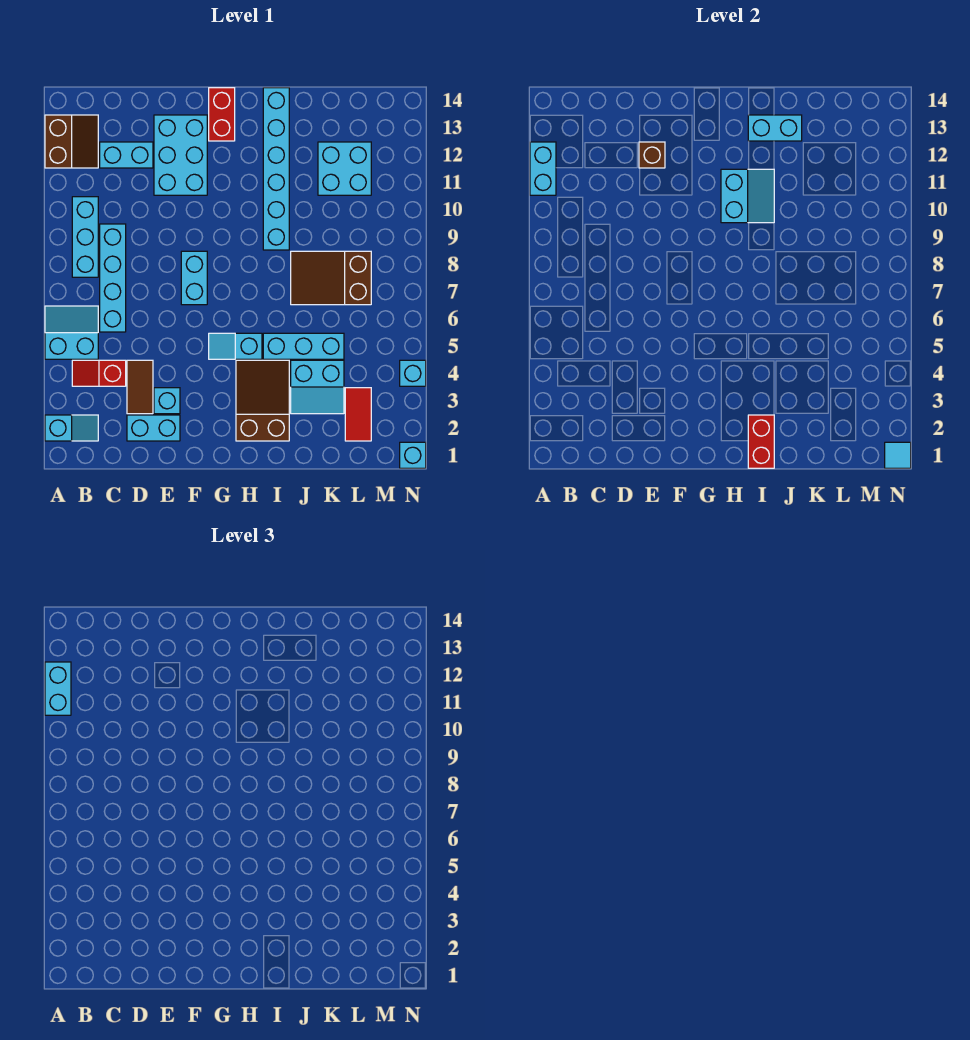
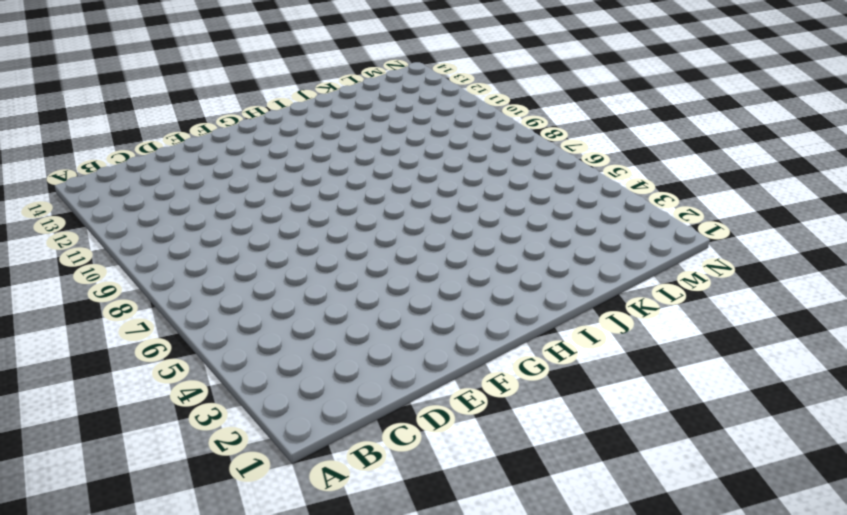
none -> cyan slope A2:B2 level 1 top A
none -> cyan slope A5:B6 level 1 top 5
none -> brown slope A12:B13 level 1 top A
none -> red slope B4:C4 level 1 top C

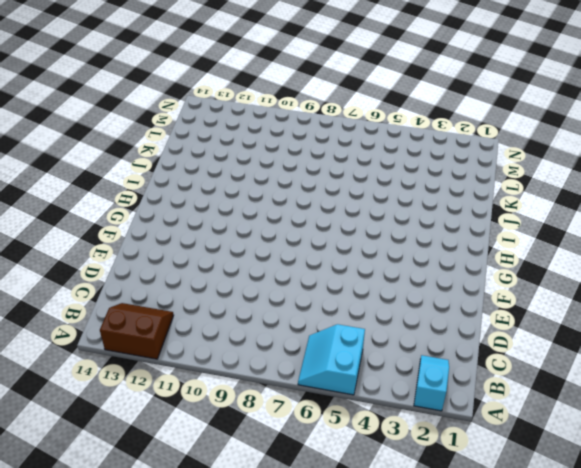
none -> red slope B4:C4 level 1 top C
none -> cyan brick B8:B10 level 1
none -> cyan brick C6:C9 level 1
none -> cyan brick C12:D12 level 1

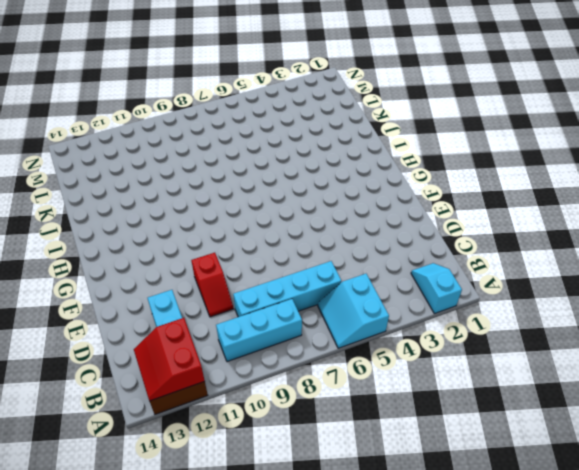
red slope A12:B13 level 2 top 12 -> cyan brick A11:A12 level 2
red slope D10:E10 level 1 top E -> red slope B4:C4 level 1 top C
none -> cyan brick D2:E2 level 1
none -> brown tile D3:D4 level 1
none -> cyan brick E3 level 1
none -> cyan brick E11:F13 level 1

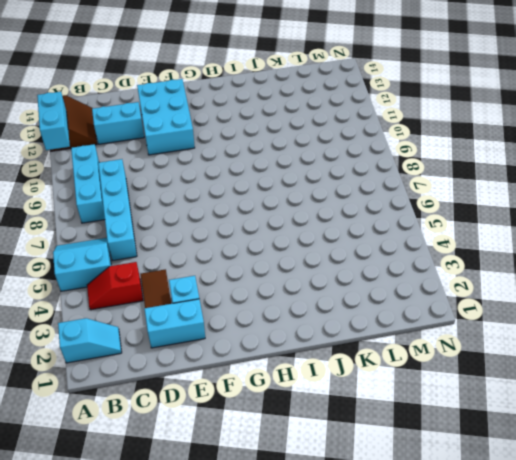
none -> cyan brick F7:F8 level 1
none -> cyan slope G5:H5 level 1 top H
none -> red brick G13:G14 level 1
none -> brown slope H2:I4 level 1 top 2

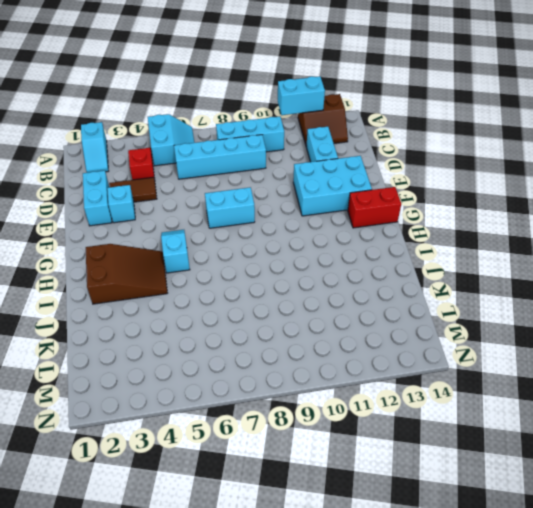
none -> cyan brick I5:K5 level 1
none -> cyan brick I9:I14 level 1
none -> cyan slope J3:K4 level 1 top 4
none -> brown slope J7:L8 level 1 top L

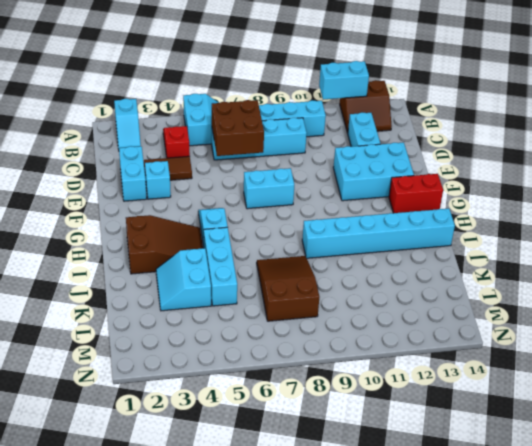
brown brick C6:D7 level 2 -> none
none -> cyan brick K11:L12 level 1
none -> red tile L2:L3 level 1
none -> cyan brick N1 level 1
none -> cyan brick N4 level 1

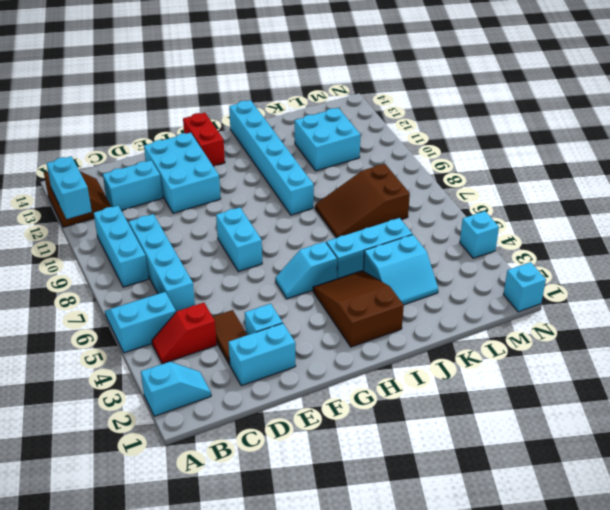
none -> red tile L2:L3 level 1
none -> brown brick E12 level 2
none -> cyan slope H10:I11 level 2 top H
none -> red brick I1:I2 level 2

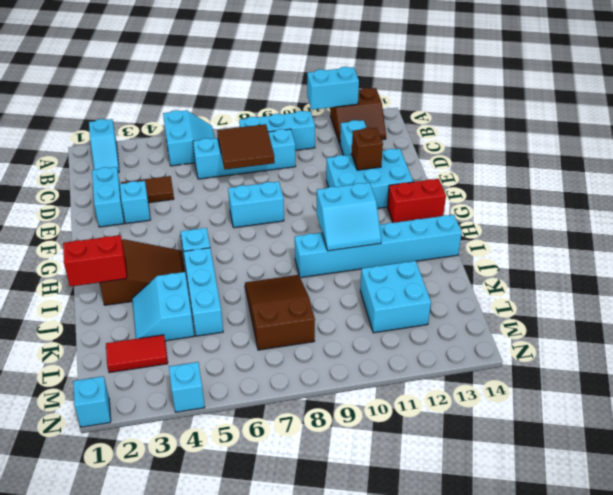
brown tile C7:D8 level 2 -> none
none -> red slope B4:C4 level 1 top C
none -> cyan brick I13:J13 level 2
none -> cyan tile N1 level 2
none -> cyan brick A11:A12 level 3

